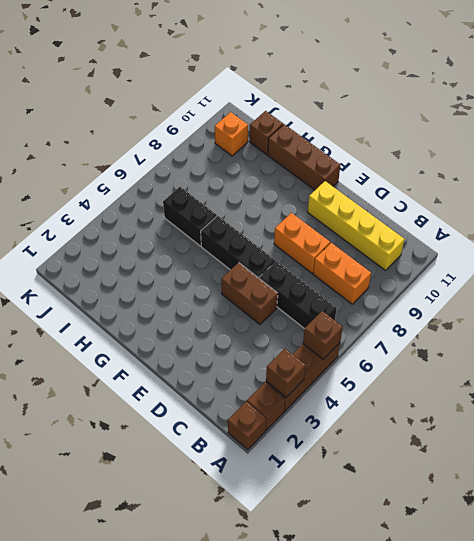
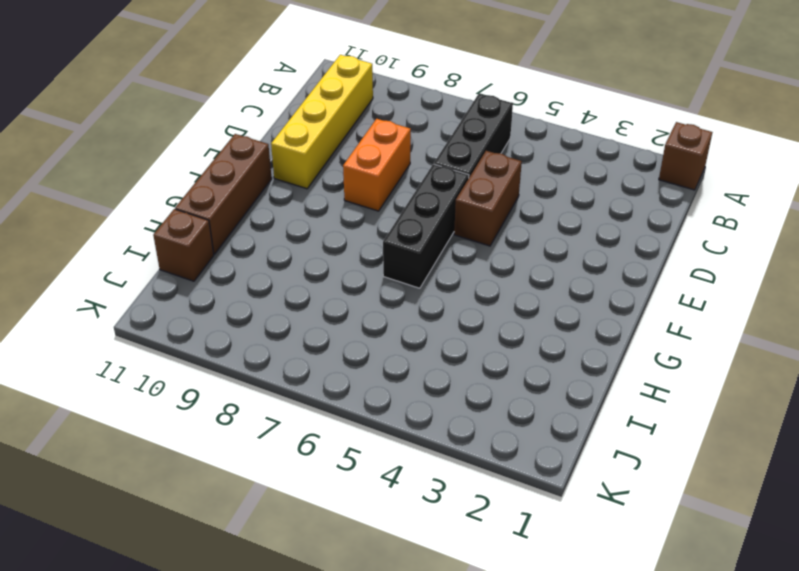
none -> brown brick A2 level 1
none -> brown brick A3:A5 level 1
none -> orange brick B8:C8 level 1

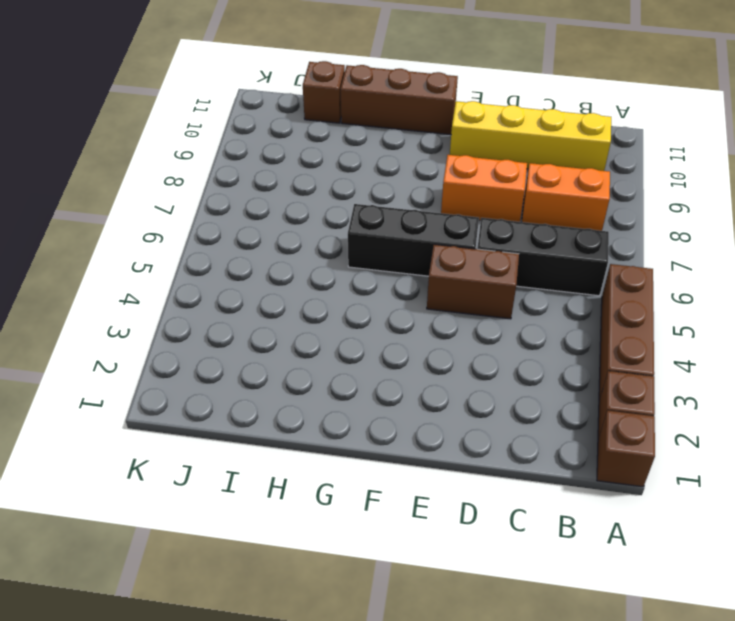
none -> black brick H6:I6 level 1
none -> orange brick J10 level 1
none -> brown brick A3 level 2

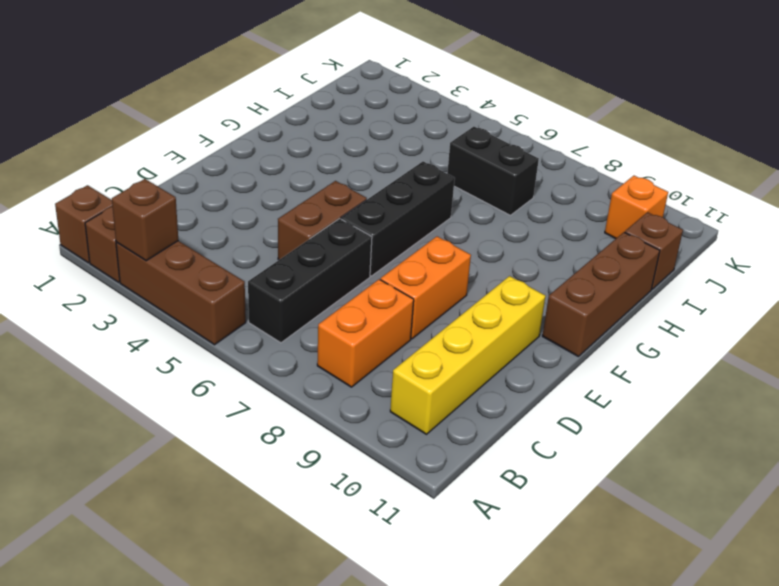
black brick I6:I7 level 1 -> black brick H6:I6 level 1
none -> brown brick A5 level 2

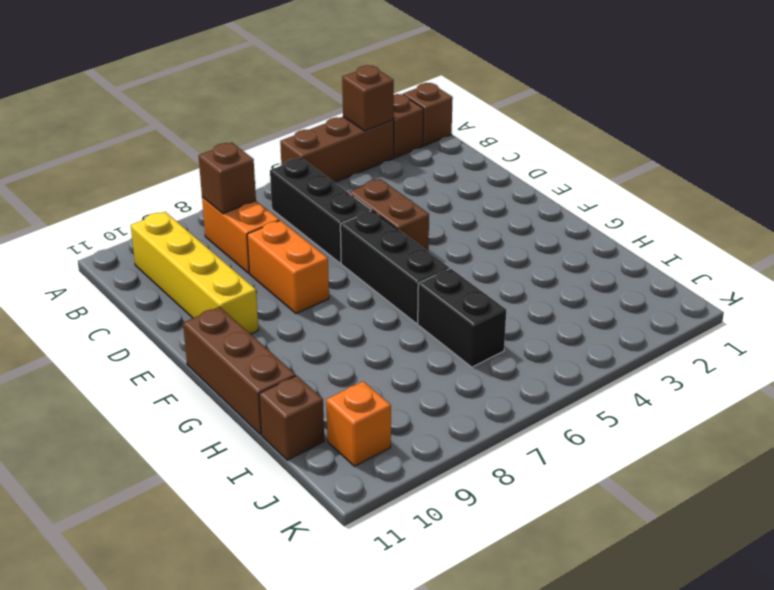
brown brick B8 level 2 -> brown brick A5 level 2

